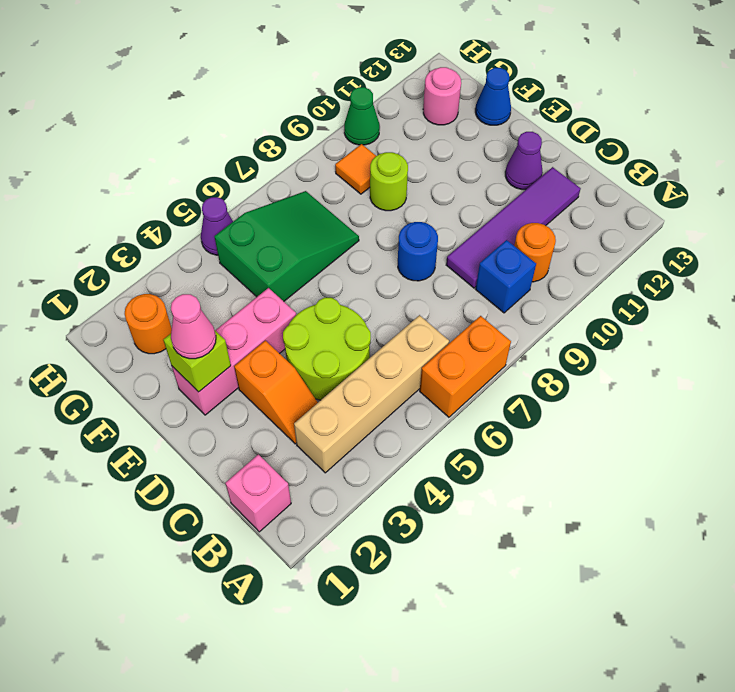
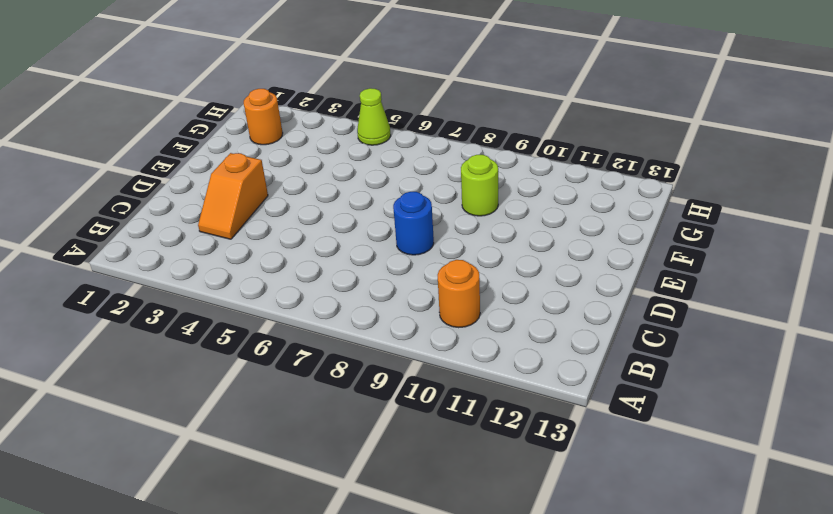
lime cone H5 level 1 -> purple cone H5 level 1
none -> orange brick A6:A7 level 1
none -> pink brick B1 level 1
none -> tan brick B3:B6 level 1

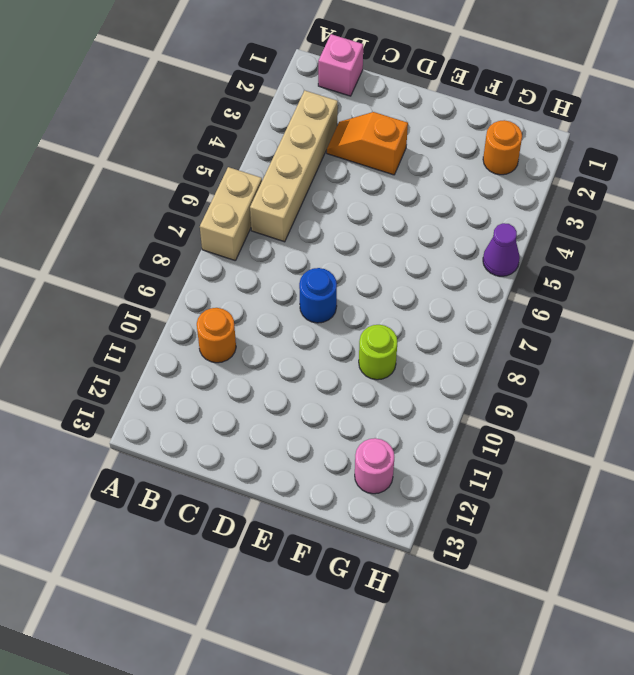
tan brick A6:A7 level 1 -> orange brick A6:A7 level 1
none -> blue brick B9 level 1
none -> lime round brick C4:D5 level 1
none -> purple tile C9:C12 level 1

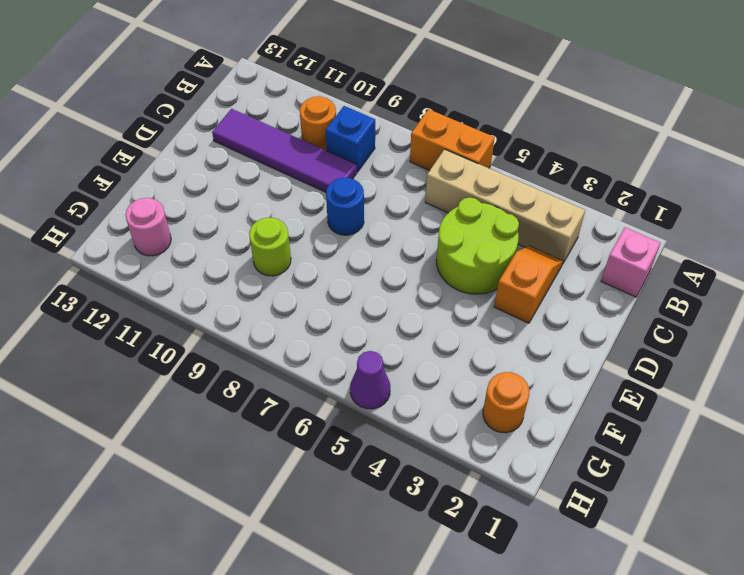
none -> purple cone D12 level 1
none -> pink brick E2:E4 level 1
none -> green slope F5:G7 level 1 top 5

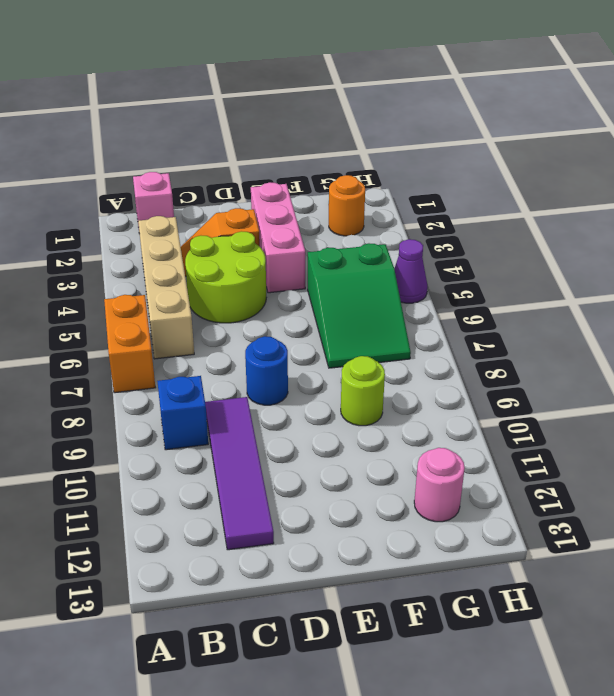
none -> orange round brick B10 level 1
none -> purple cone D12 level 1
none -> blue cone F13 level 1

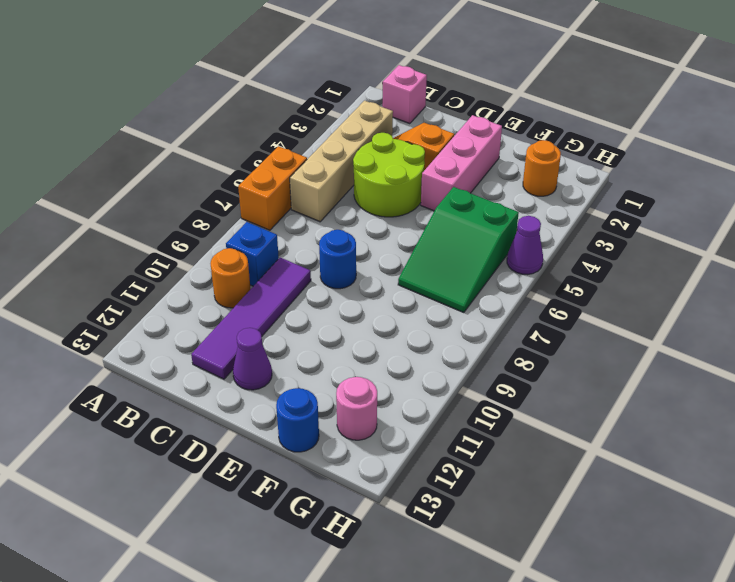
blue round brick F13 level 1 -> blue cone F13 level 1
none -> lime round brick F9 level 1
none -> orange tile G9 level 1
none -> green cone H10 level 1

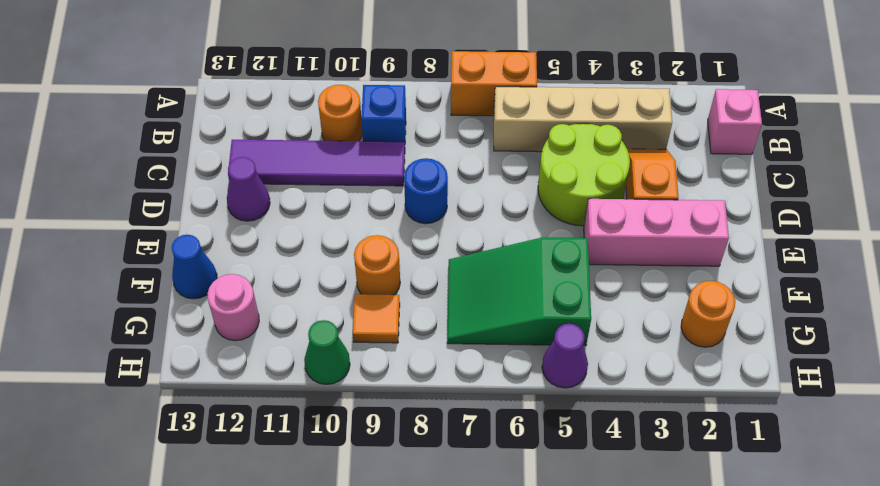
orange round brick F9 level 1 -> lime round brick F9 level 1
none -> lime brick E2 level 2
none -> pink cone E2 level 3

